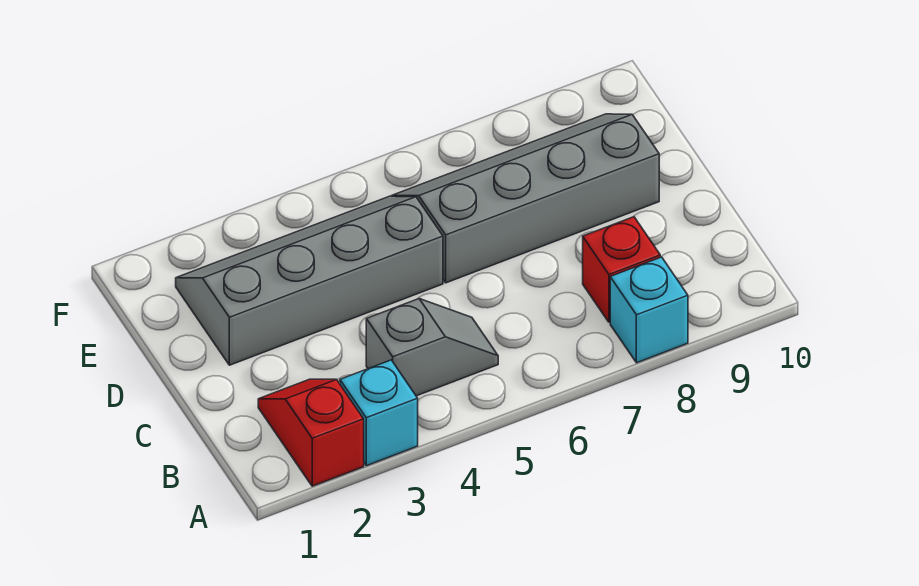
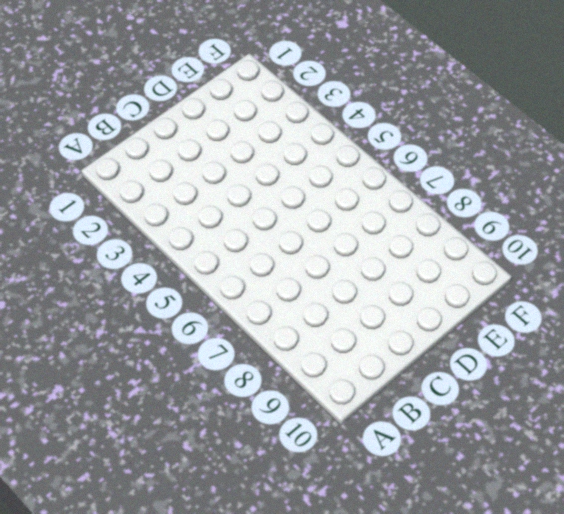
none -> red slope A2:B2 level 1 top A
none -> cyan brick A3 level 1

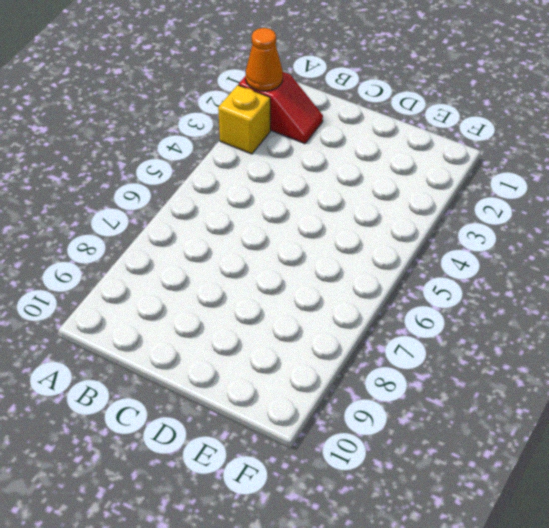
orange cone A2 level 2 -> none
yellow brick A3 level 1 -> cyan brick A3 level 1
none -> cyan brick A8 level 1
none -> grey slope B4:B5 level 1 top 4

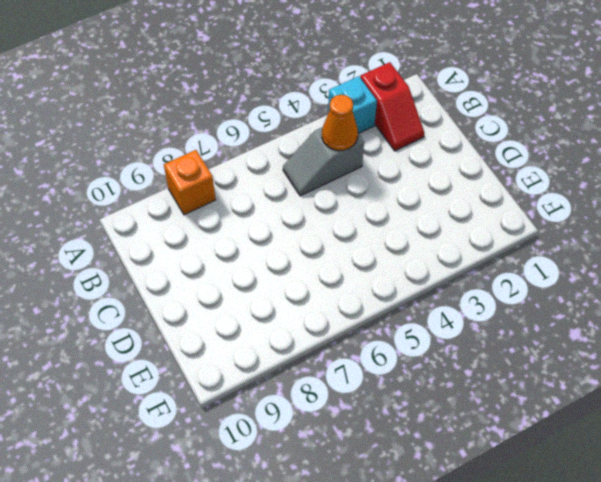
orange brick A8 level 1 -> cyan brick A8 level 1
orange cone B4 level 2 -> none
none -> red brick B8 level 1
none -> grey slope D2:E5 level 1 top D

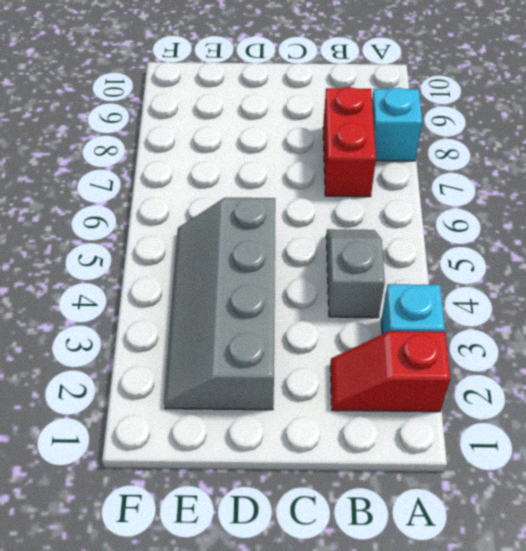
red brick B7:B8 level 1 -> red brick B8 level 1
none -> grey slope D6:E9 level 1 top D

